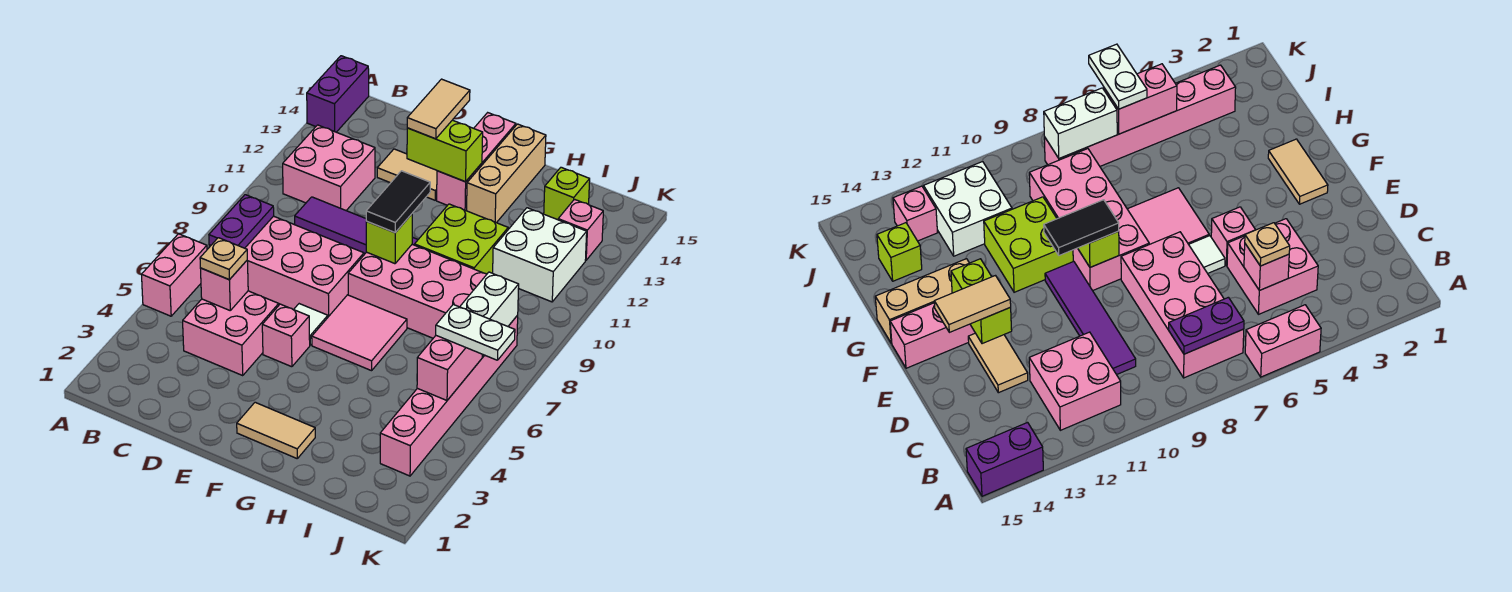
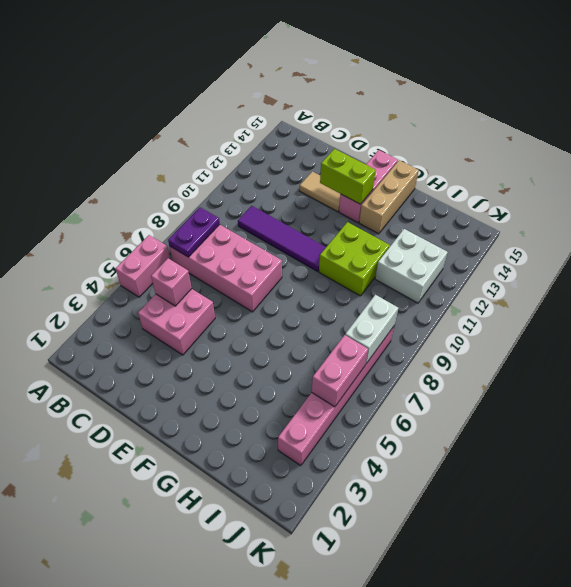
none -> purple brick A14:A15 level 1
none -> pink brick B11:C12 level 1
none -> pink brick E5 level 1

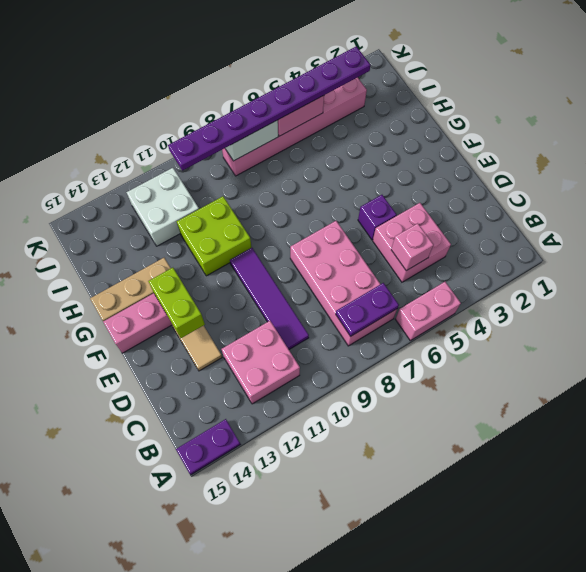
purple plate A14:A15 level 1 -> purple brick A14:A15 level 1
purple brick E5 level 1 -> pink brick E5 level 1
purple plate J3:J10 level 3 -> white plate J6:K6 level 3
none -> white tile E6 level 1
none -> tan tile F2:G2 level 1
none -> pink tile F6:G7 level 1

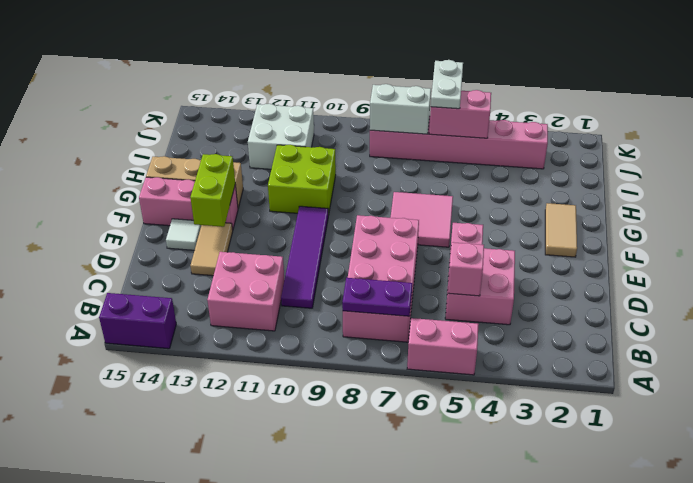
white tile E14 level 1 -> white tile E6 level 1
none -> pink brick F8:I9 level 1
none -> lime brick I14 level 1
none -> pink brick J13 level 1

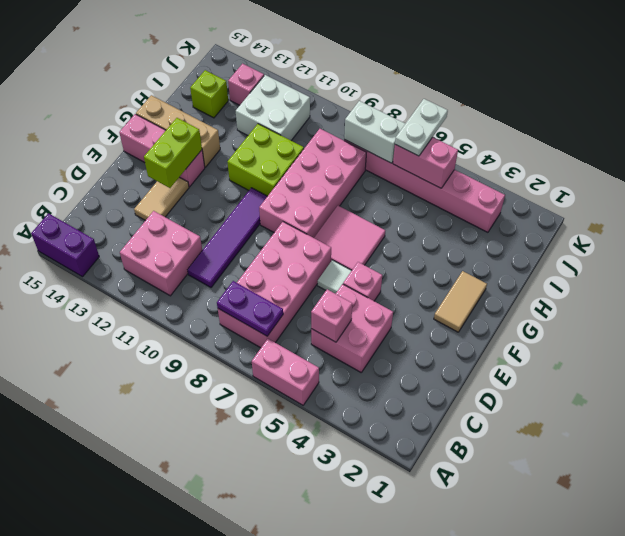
none -> lime brick F9 level 2
none -> tan plate C5 level 3
none -> tan tile E13:E14 level 3

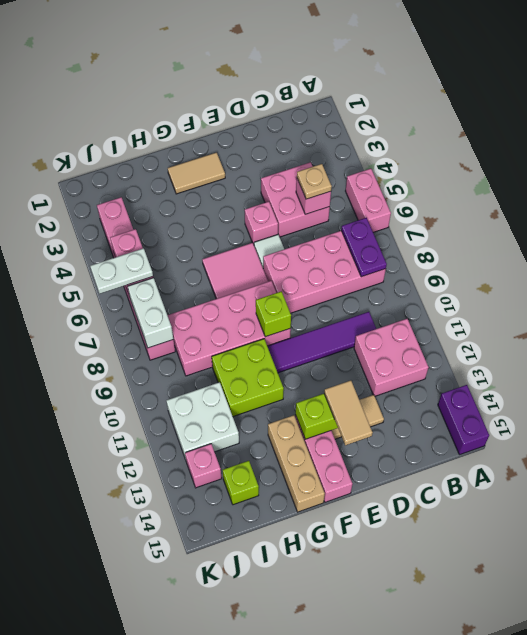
none -> black tile F9:F10 level 3

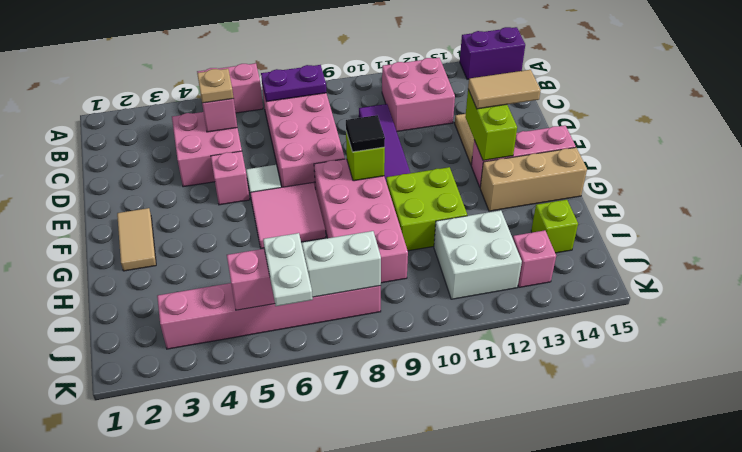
black tile F9 level 3 -> black tile F9:F10 level 3

